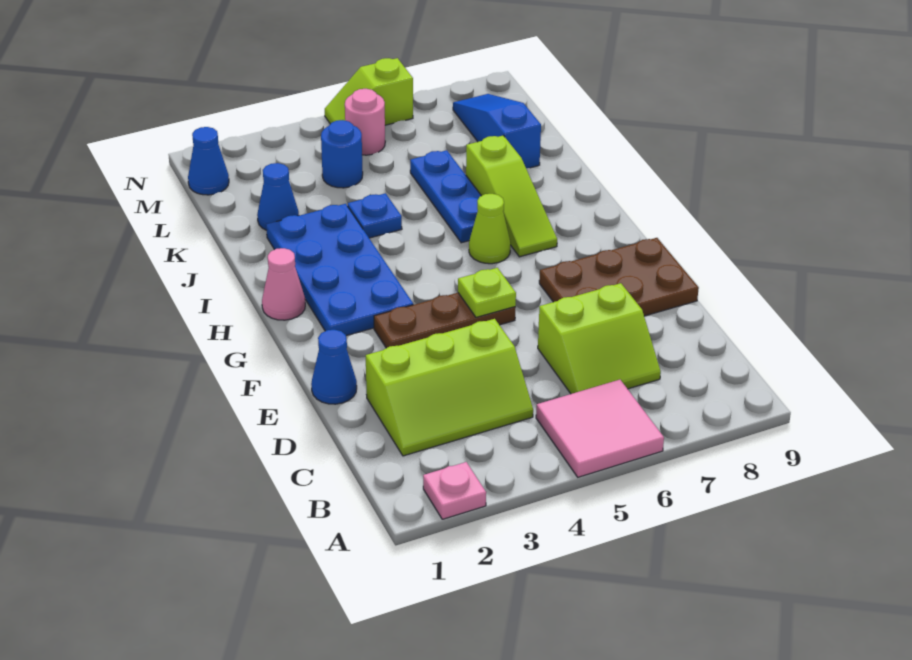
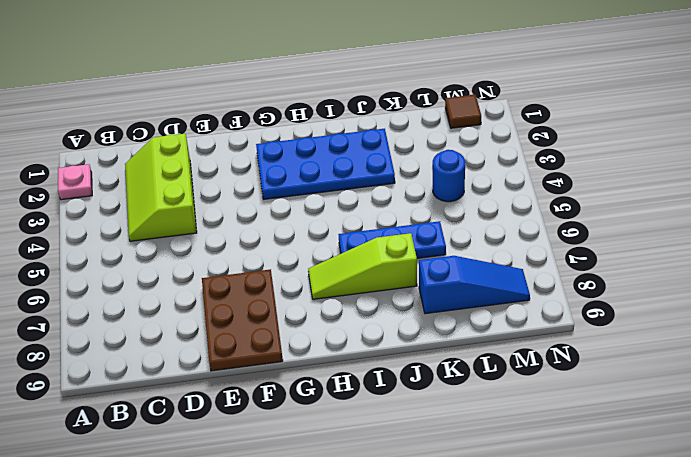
brown tile M1 level 1 -> blue cone M1 level 1
none -> pink tile A5:B6 level 1
none -> lime slope C6:D7 level 1 top D
none -> blue cone E1 level 1

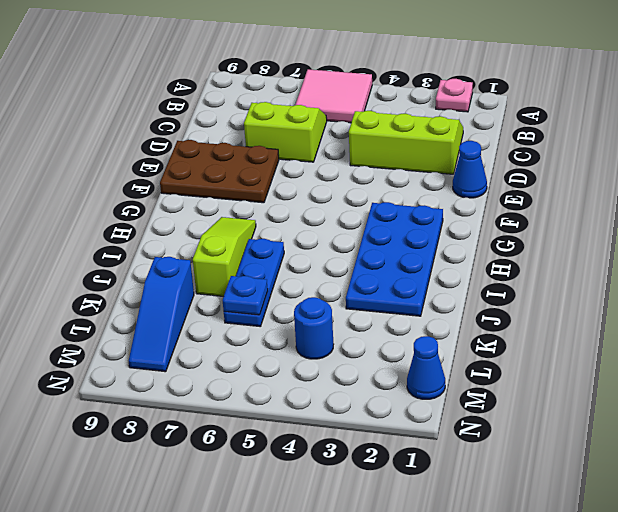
blue plate K6 level 2 -> blue plate J4 level 1
none -> brown plate F3:F5 level 1
none -> pink cone H1 level 1
none -> lime cone H6 level 1

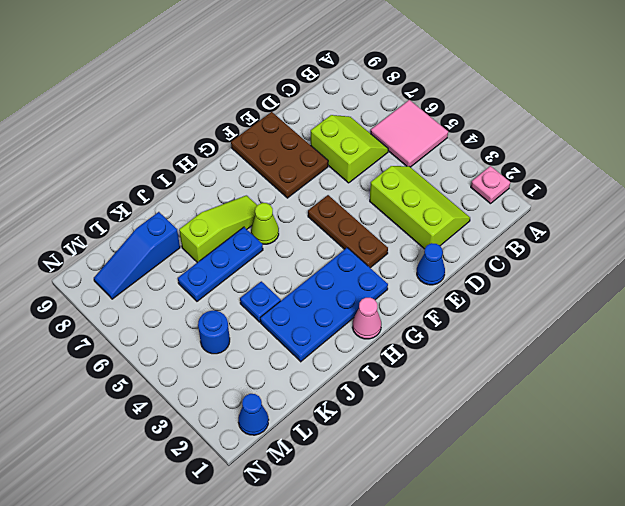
none -> blue cone K2 level 1
none -> pink round brick M5 level 1
none -> lime slope N5:N6 level 1 top 6

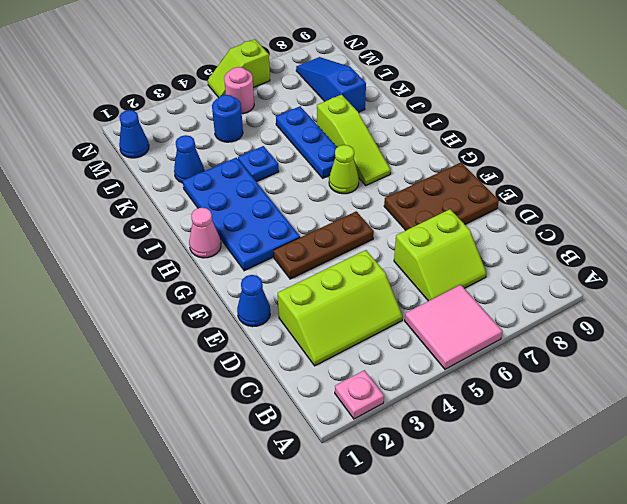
none -> lime plate F5 level 2

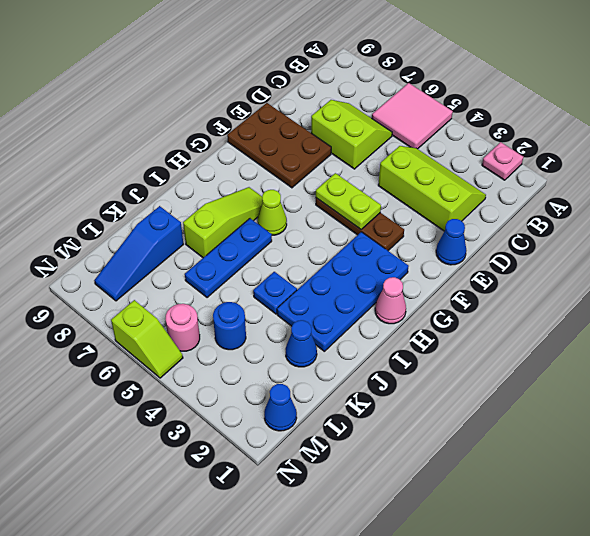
lime plate F4:F5 level 2 -> lime plate F5 level 2

